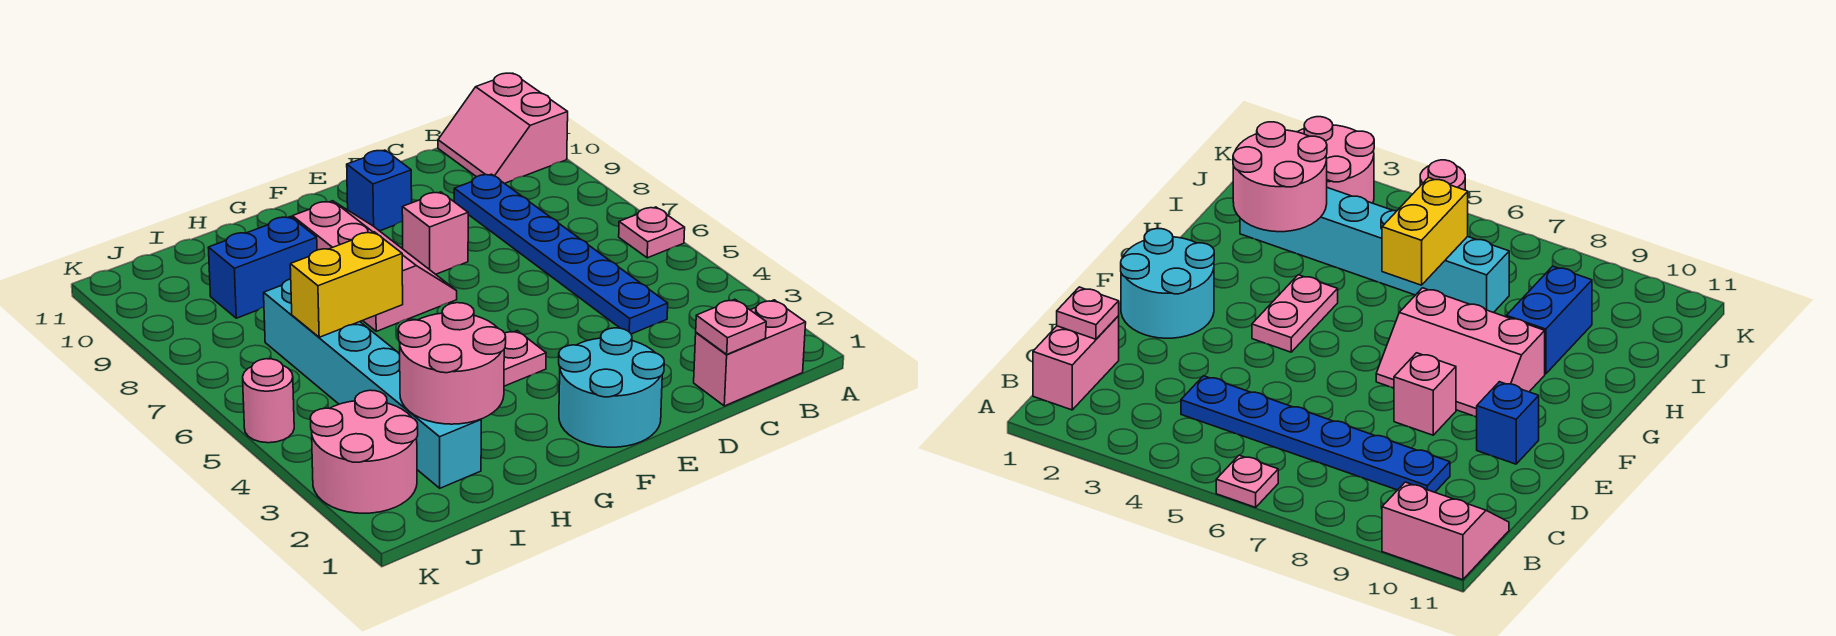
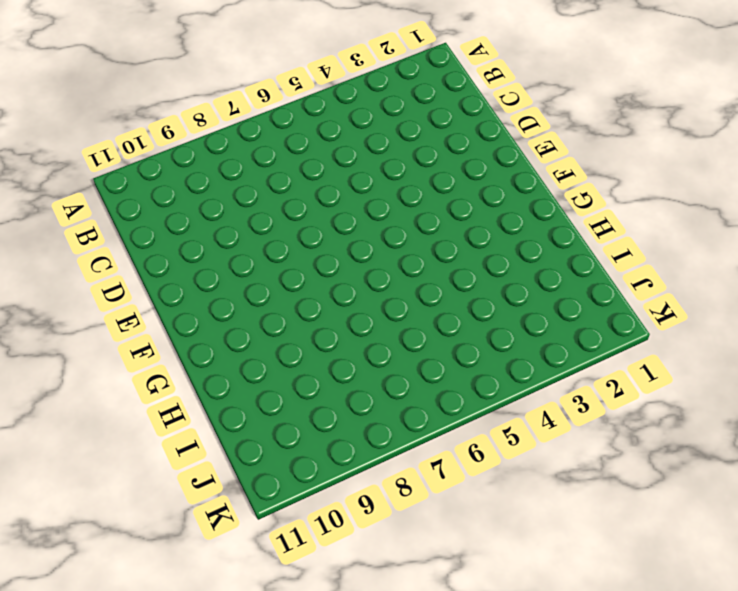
none -> pink plate A6 level 1
none -> pink slope A10:B11 level 1 top A
none -> pink brick B1:C1 level 1

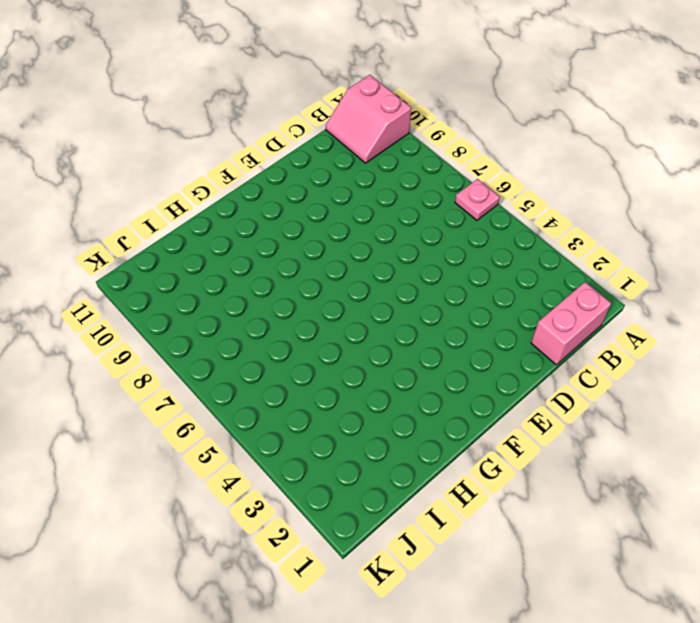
none -> blue plate C4:C9 level 1
none -> cyan round brick E1:F2 level 1
none -> pink brick E8 level 1

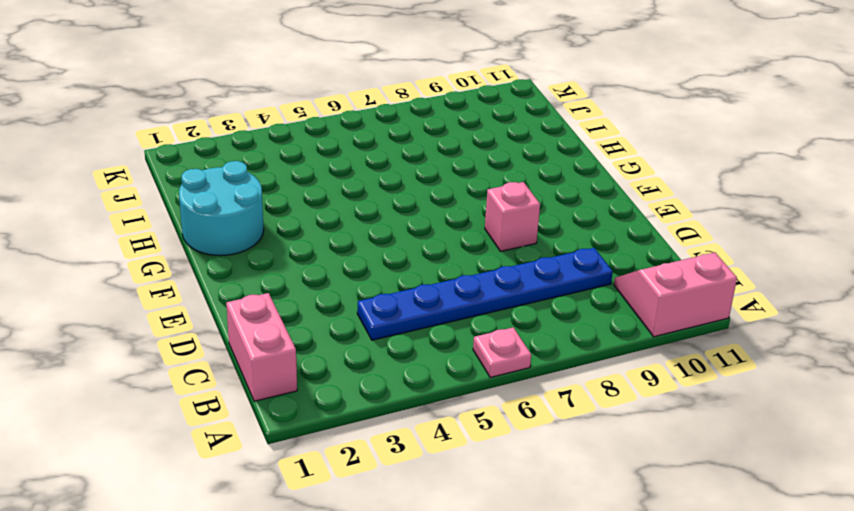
cyan round brick G1:H2 level 1 -> cyan round brick E1:F2 level 1
none -> blue brick E10 level 1
none -> pink plate F4:G4 level 1
none -> pink slope F7:G9 level 1 top G

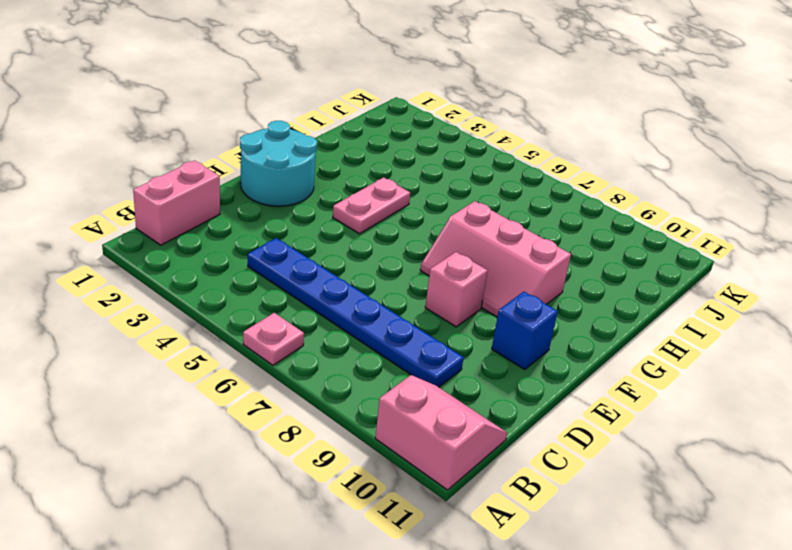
none -> blue brick H9:I9 level 1
none -> cyan brick I2:I7 level 1
none -> pink round brick J2:K3 level 1

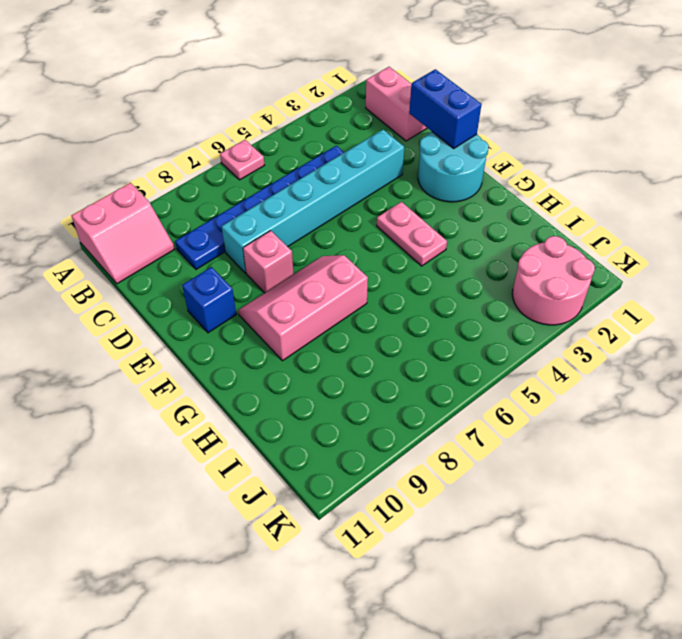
blue brick D1:E1 level 2 -> blue brick H9:I9 level 1
cyan brick D3:D8 level 1 -> cyan brick I2:I7 level 1
none -> pink round brick K5 level 1
none -> pink plate C1 level 2
none -> pink round brick H2:I3 level 2

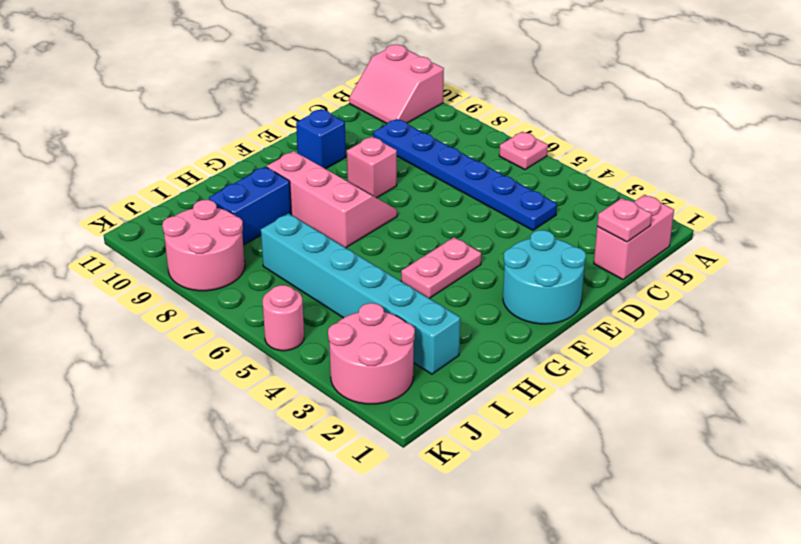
pink round brick J8:K9 level 1 -> pink round brick H2:I3 level 2
none -> yellow brick H6:I6 level 2

